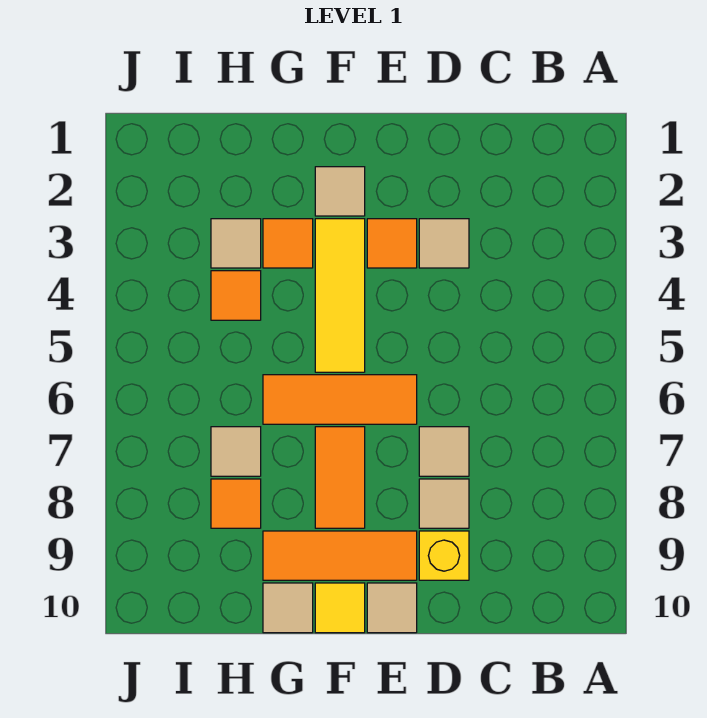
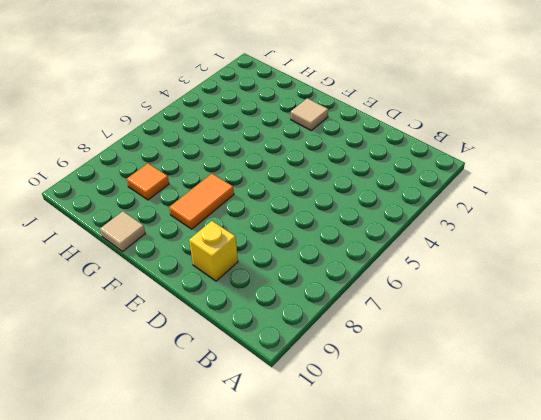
none -> tan tile D3 level 1
none -> tan tile D7 level 1
none -> tan tile D8 level 1

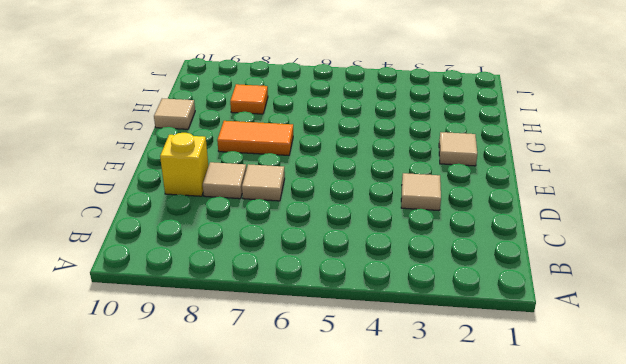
none -> orange tile E3 level 1
none -> orange tile E6:G6 level 1
none -> orange tile E9:G9 level 1

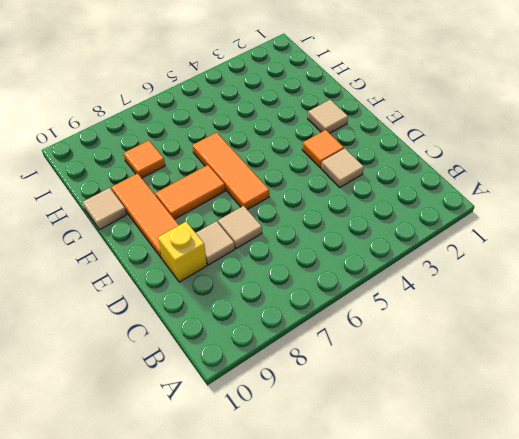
none -> tan tile E10 level 1
none -> yellow tile F3:F5 level 1
none -> yellow tile F10 level 1

